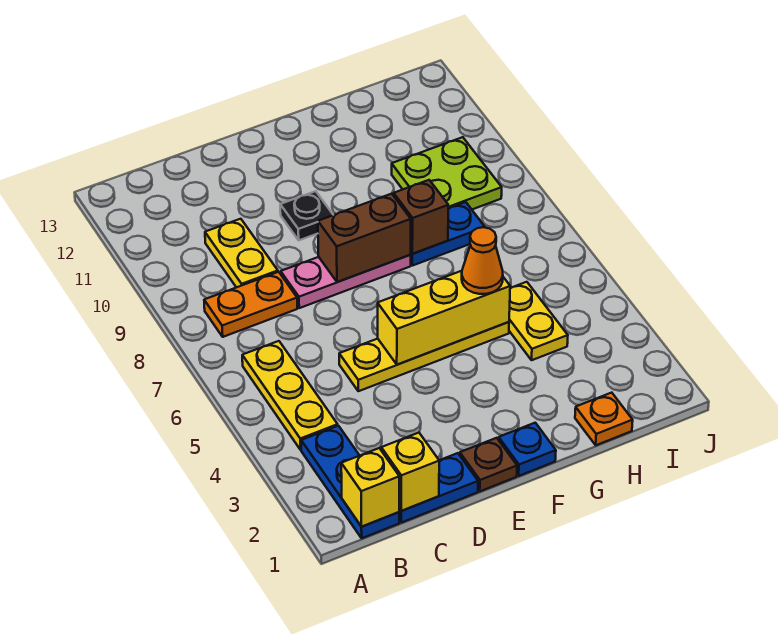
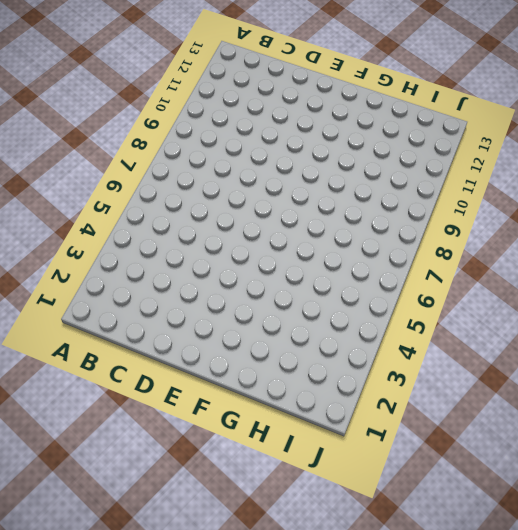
none -> blue plate B1:B3 level 1
none -> yellow plate B4:B6 level 1
none -> orange plate B8:C8 level 1

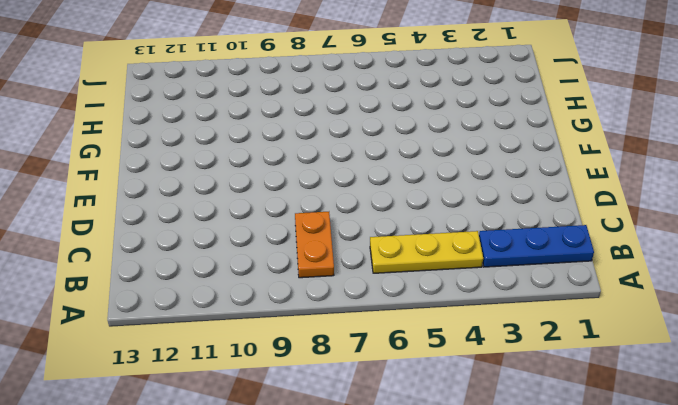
none -> blue plate C1:D1 level 1
none -> yellow plate C9:C10 level 1
none -> yellow plate D5:G5 level 1

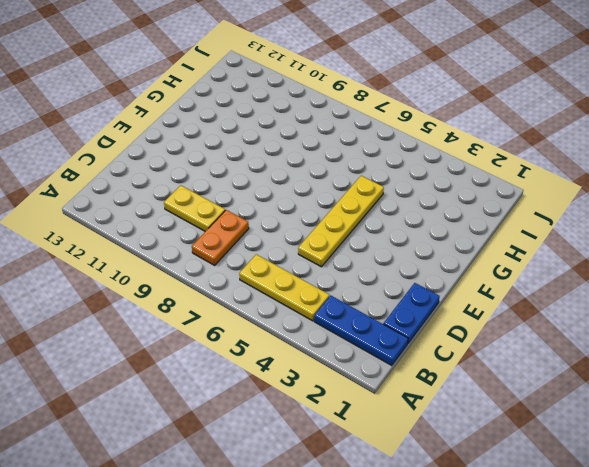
none -> pink plate D8:F8 level 1
none -> brown plate E1 level 1
none -> black plate E10 level 1

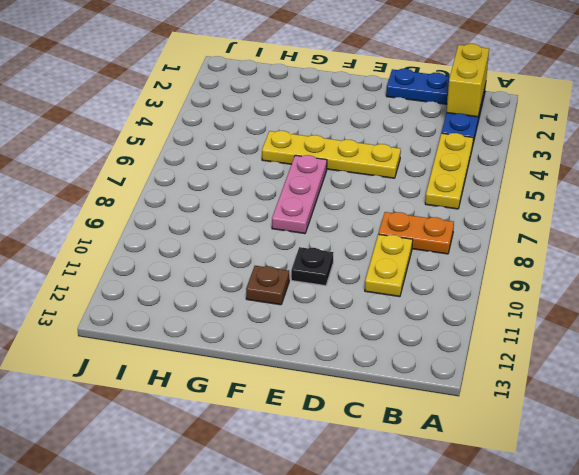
yellow brick B1:B2 level 2 -> yellow brick B1 level 2
pink plate F6:F8 level 1 -> pink plate D8:F8 level 1
brown plate F11 level 1 -> brown plate E1 level 1
none -> blue plate F1 level 1
none -> blue plate G8:H8 level 1
none -> orange plate H1 level 1

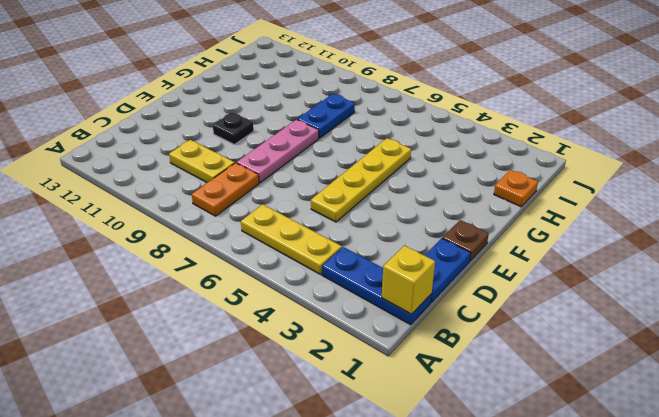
none -> blue plate F1 level 1
none -> yellow plate H4:H5 level 1
none -> lime plate H9:I10 level 1

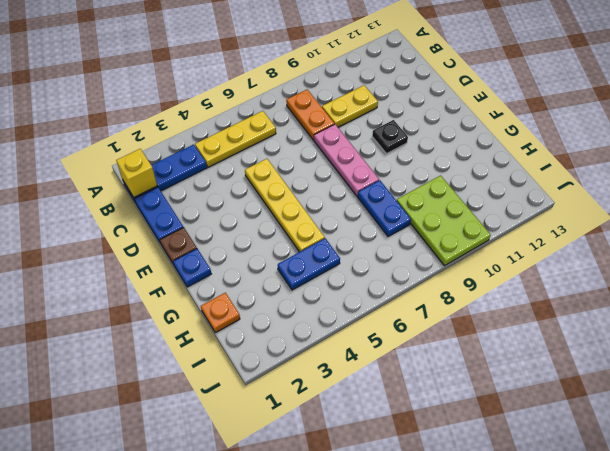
blue plate H4:H5 level 1 -> yellow plate H4:H5 level 1
lime plate H9:J10 level 1 -> lime plate H9:I10 level 1
none -> yellow brick C1 level 2
none -> yellow brick E5:G5 level 2
none -> brown brick E8:F8 level 2

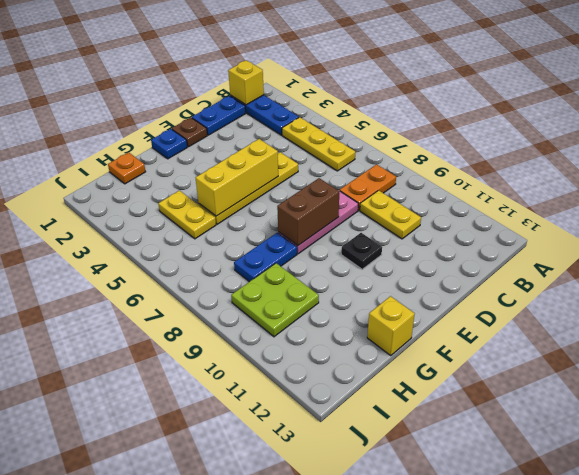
yellow brick G13 level 1 -> yellow brick C1 level 2
none -> brown brick G8 level 2
none -> orange cone G5 level 3

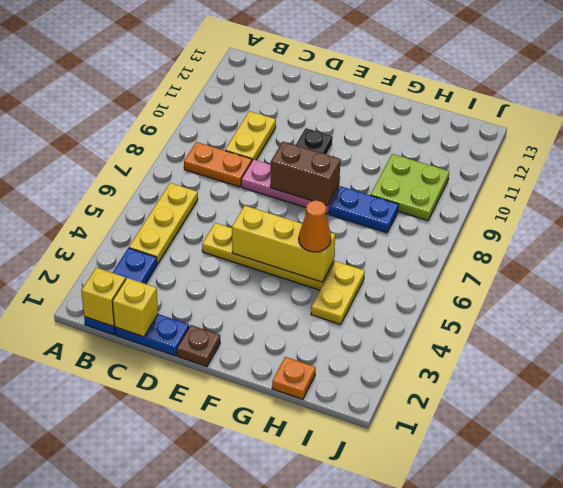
none -> blue plate F1 level 1
none -> brown brick G8 level 2

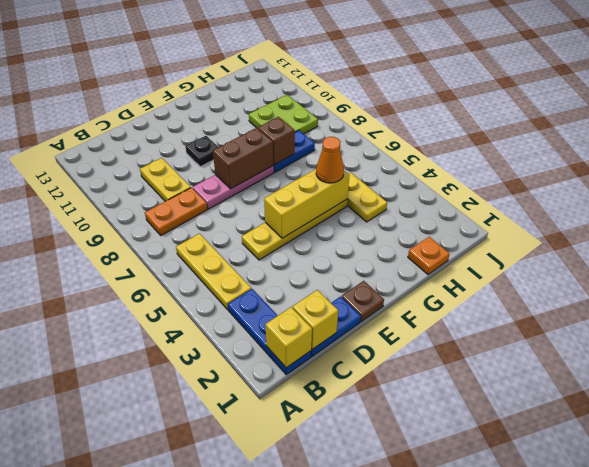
none -> blue plate F1 level 1

